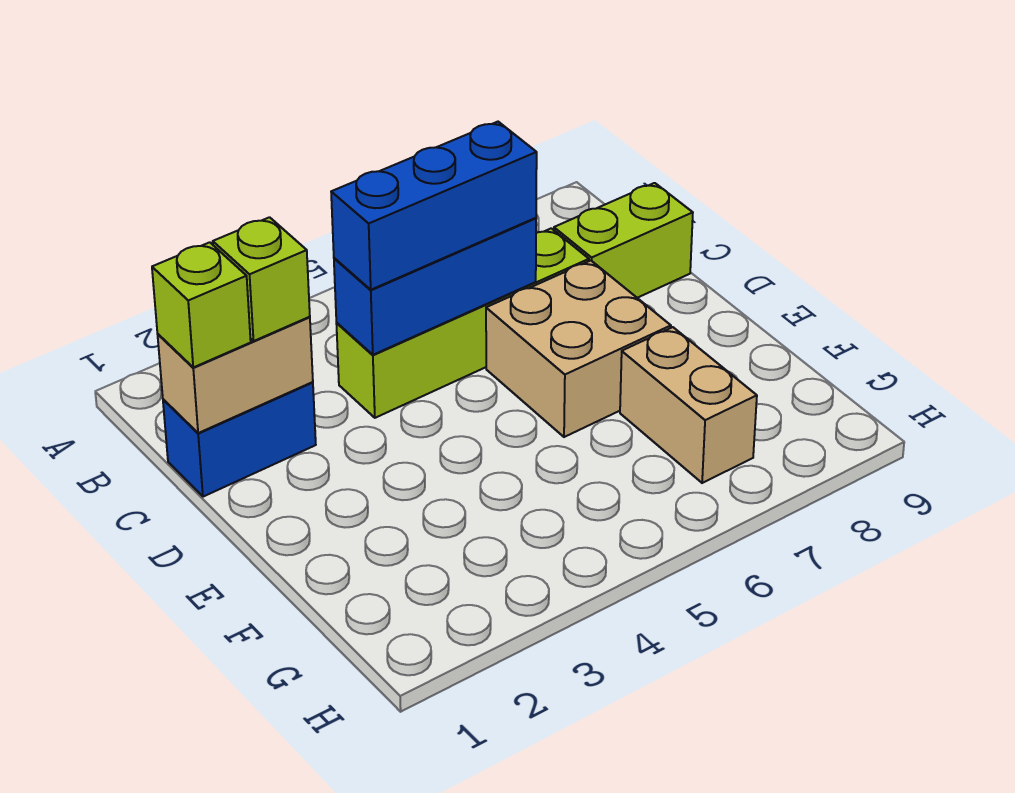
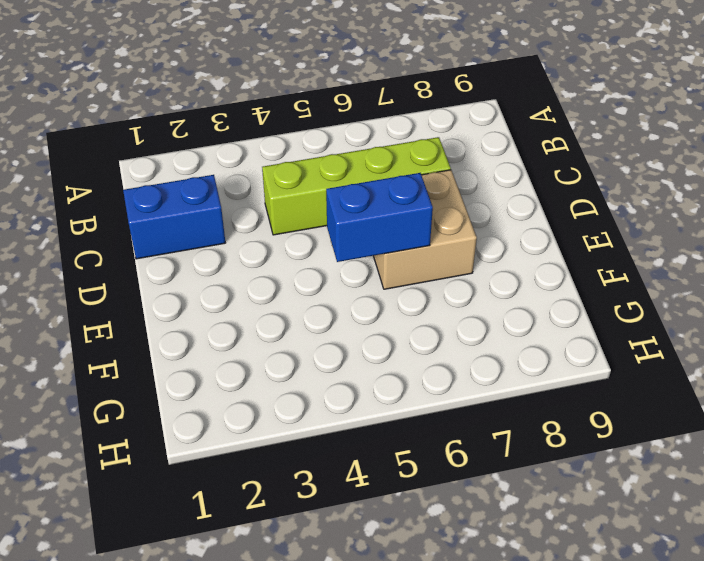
blue brick E5:E6 level 2 -> none
none -> lime brick C8:C9 level 1
none -> tan brick F7:G7 level 1

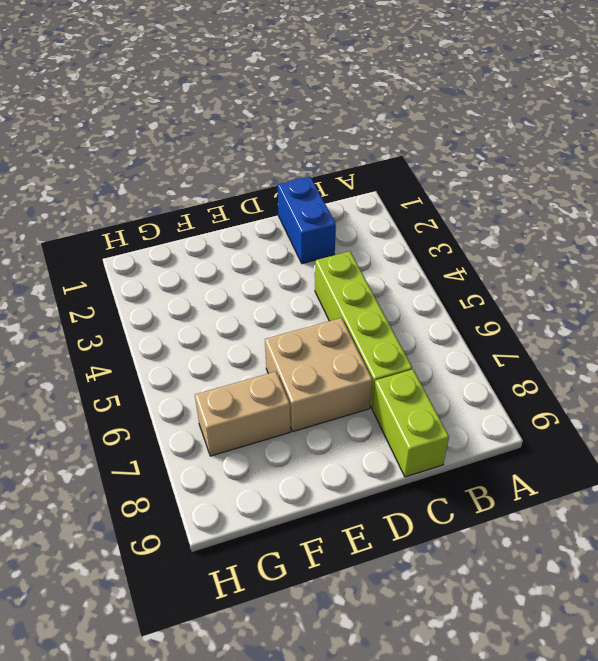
none -> tan brick C1:C2 level 2
none -> blue brick C4:C6 level 2

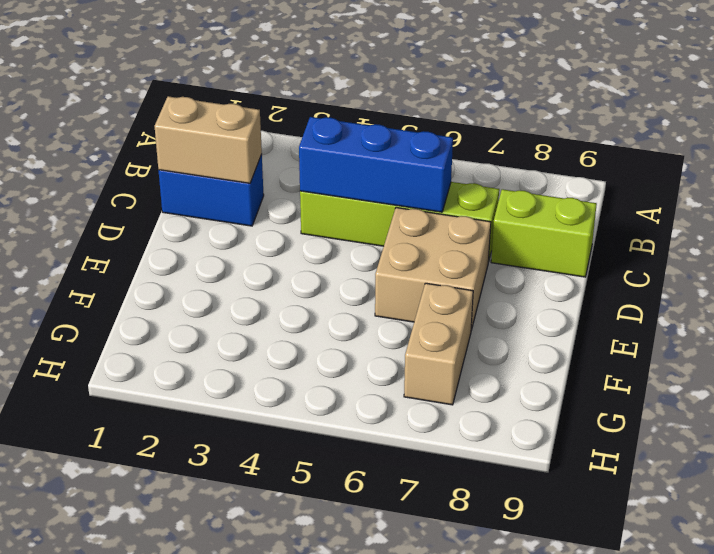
none -> lime brick C1 level 3
none -> lime brick C2 level 3

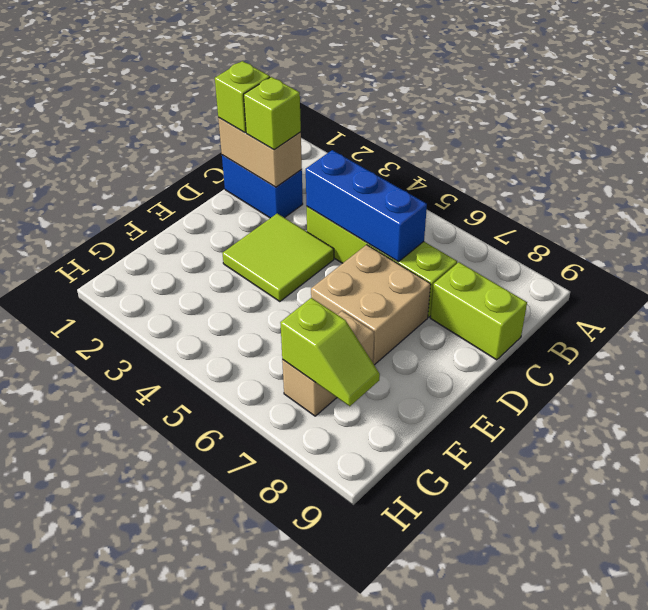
lime tile D3:E4 level 1 -> none
lime slope G7:G8 level 2 top 7 -> none
none -> blue brick C4:C6 level 3

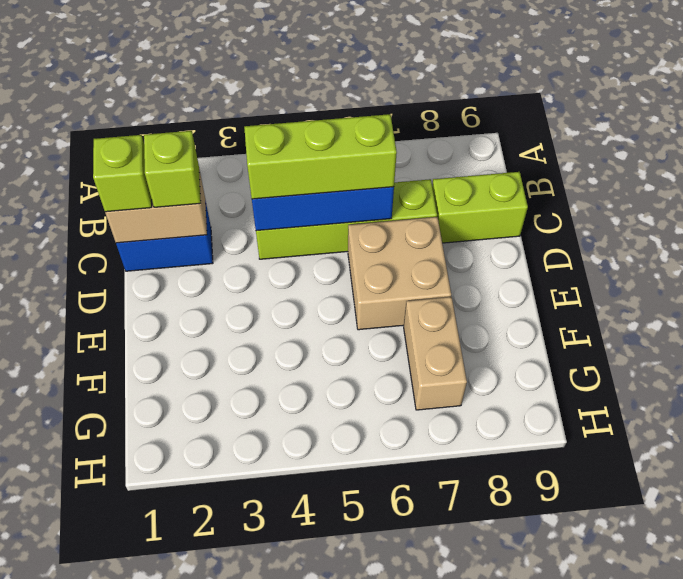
lime brick C4:C6 level 3 -> blue brick C4:C6 level 3

